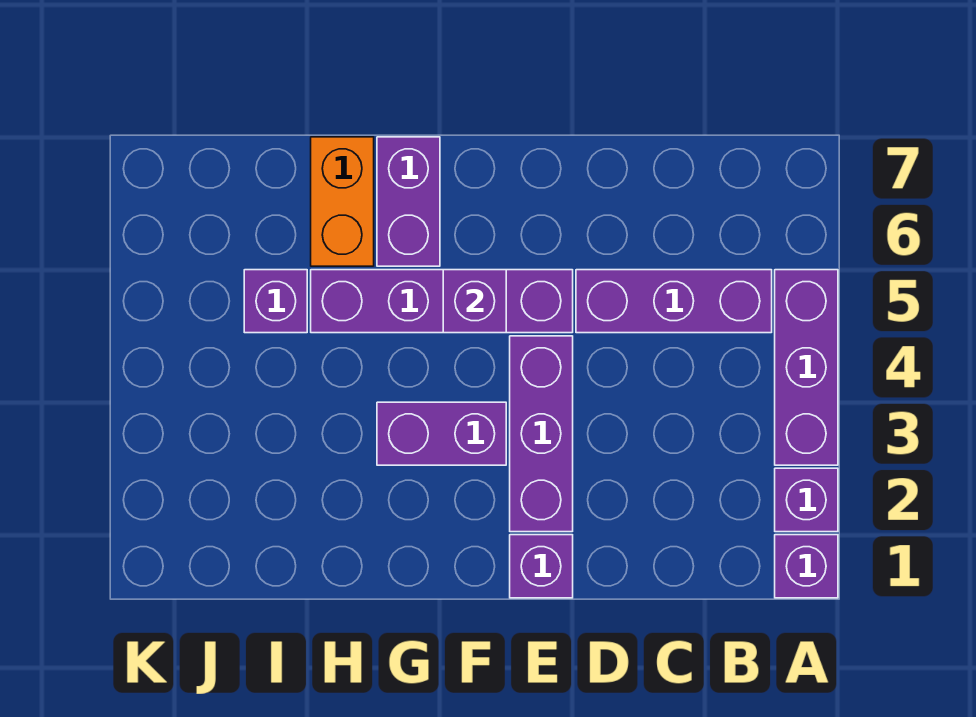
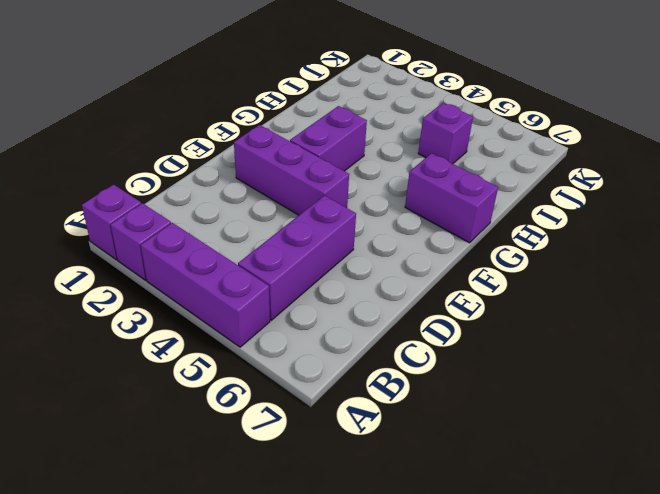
none -> purple brick E1 level 1
none -> purple brick E5:H5 level 1
none -> orange brick H6:H7 level 1

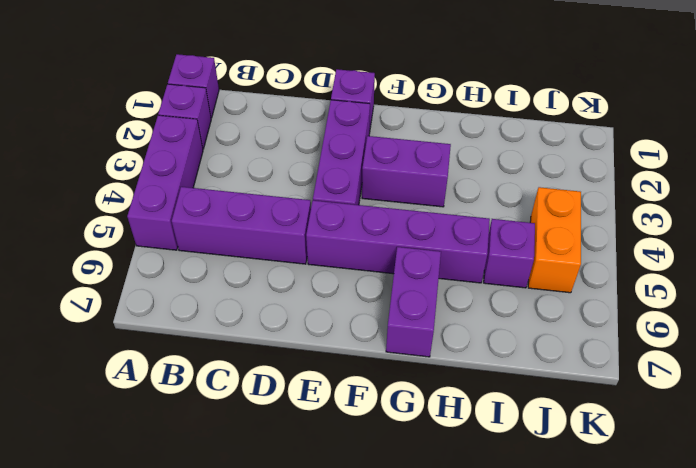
orange brick J4:J5 level 1 -> orange brick H6:H7 level 1
none -> purple brick F5 level 2

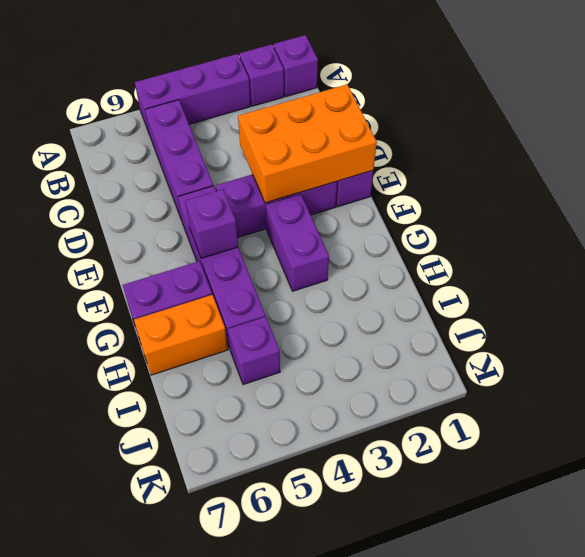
orange brick D1:E3 level 2 -> none

